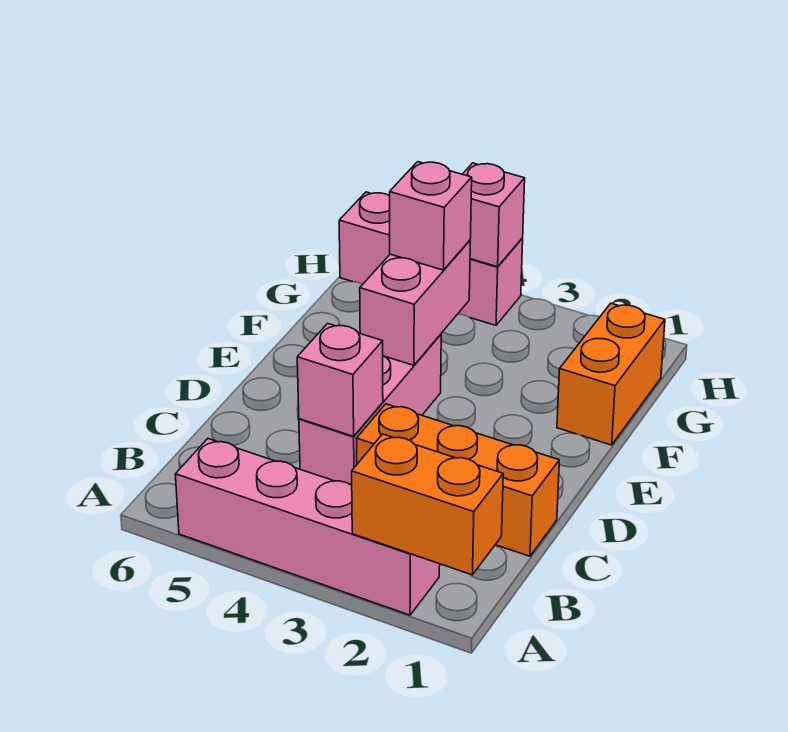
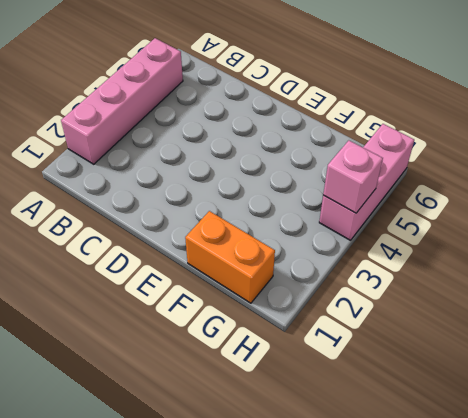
none -> orange brick C1:C3 level 1
none -> pink brick C4:E4 level 1

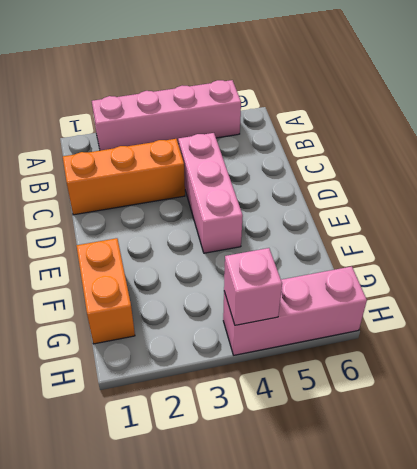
none -> orange brick A1:A2 level 2
none -> pink brick C4 level 2

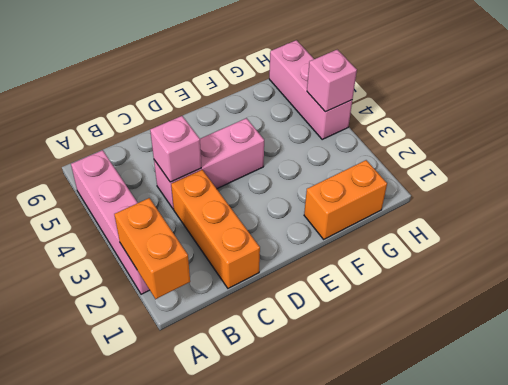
none -> pink brick E4:F4 level 2
none -> pink brick F4 level 3

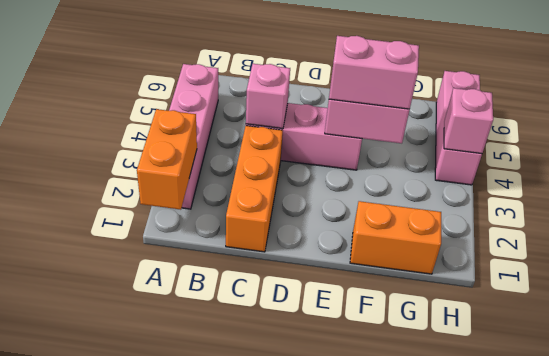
pink brick E4:F4 level 3 -> pink brick F4 level 3

